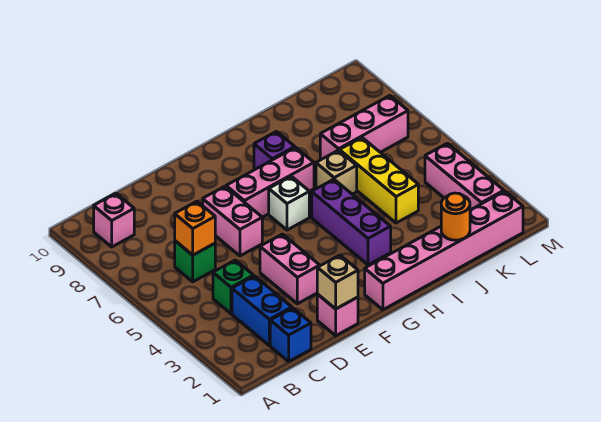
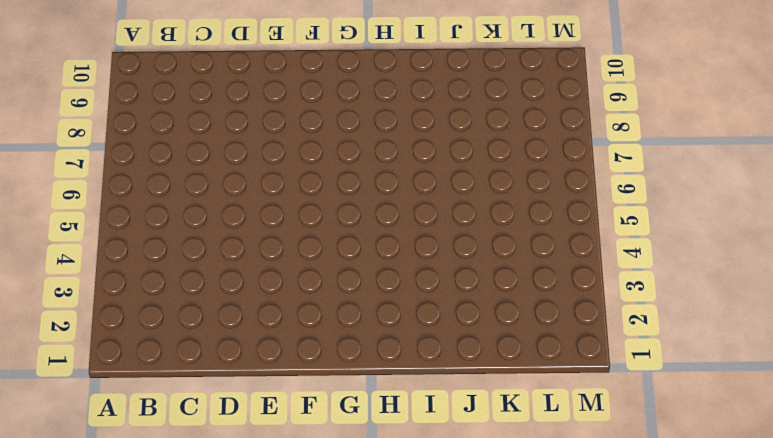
none -> pink brick B9 level 1
none -> blue brick C1 level 1
none -> blue brick C2:C3 level 1

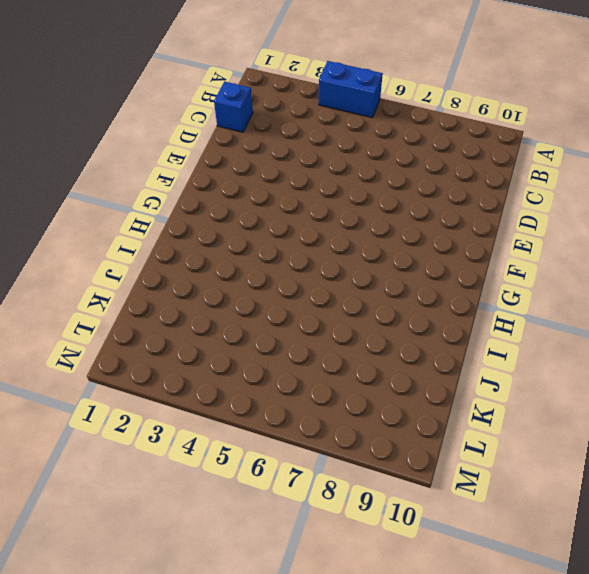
blue brick A4:A5 level 1 -> blue brick C2:C3 level 1
none -> pink brick B9 level 1
none -> green brick C4 level 1
none -> green brick C6 level 1

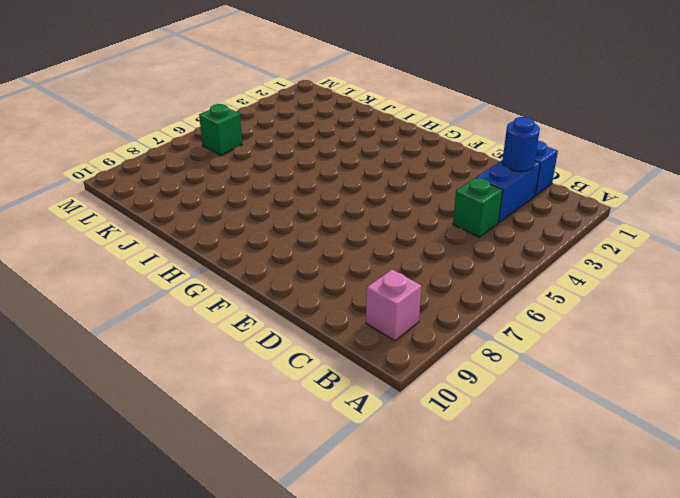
blue round brick C2 level 2 -> none
green brick L6 level 1 -> green brick C6 level 1
none -> pink brick E1 level 1
none -> pink brick E3:E4 level 1
none -> pink brick E6:E7 level 1

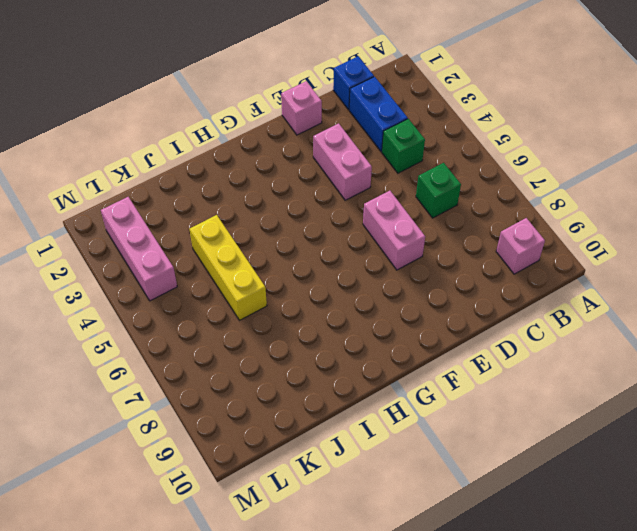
none -> pink brick F7:H7 level 1
none -> pink brick G1:L1 level 1
none -> white brick G6 level 1

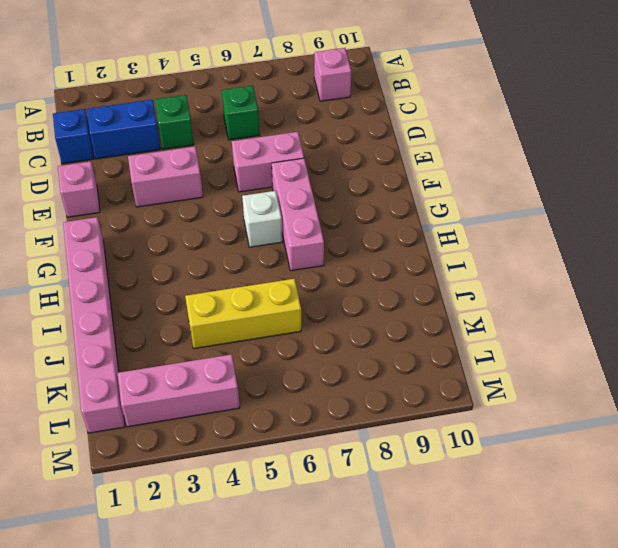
none -> purple brick H3:H5 level 1
none -> purple brick H8 level 1
none -> tan brick I6 level 1

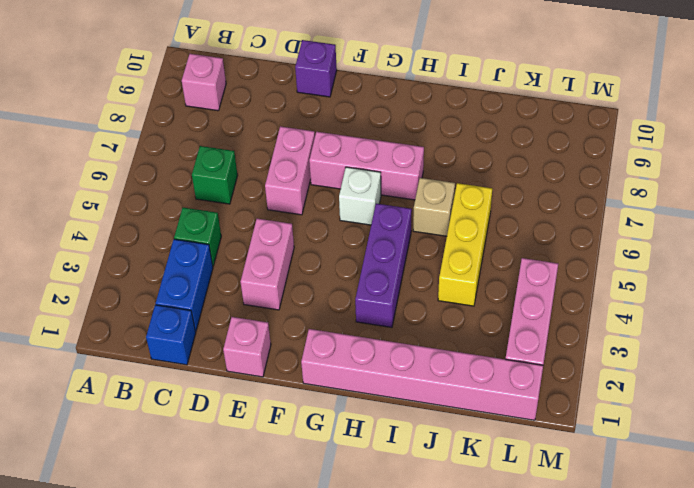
purple brick E10 level 1 -> purple brick H8 level 1
none -> pink brick J7:L7 level 1
none -> orange brick C6 level 2
none -> tan brick E1 level 2

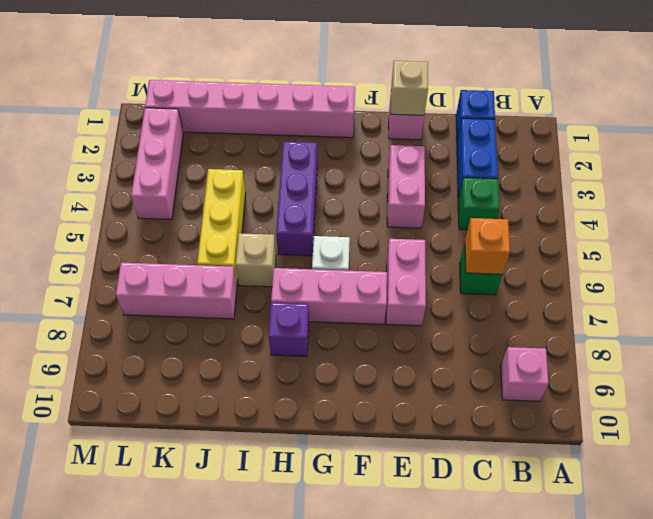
none -> orange round brick J1 level 2

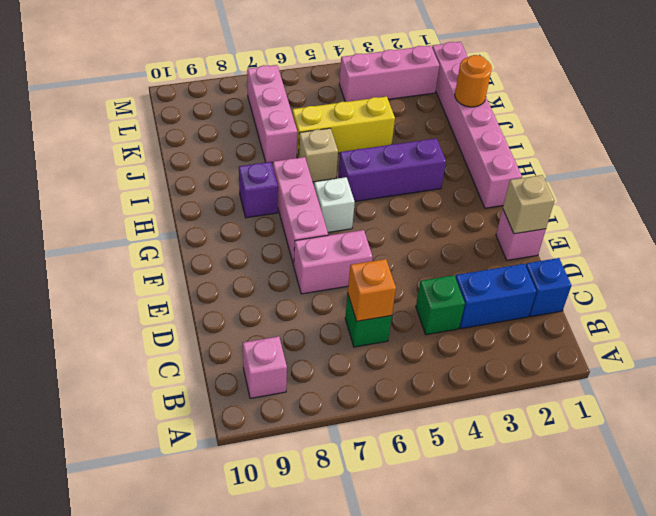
none -> pink brick E3:E4 level 1

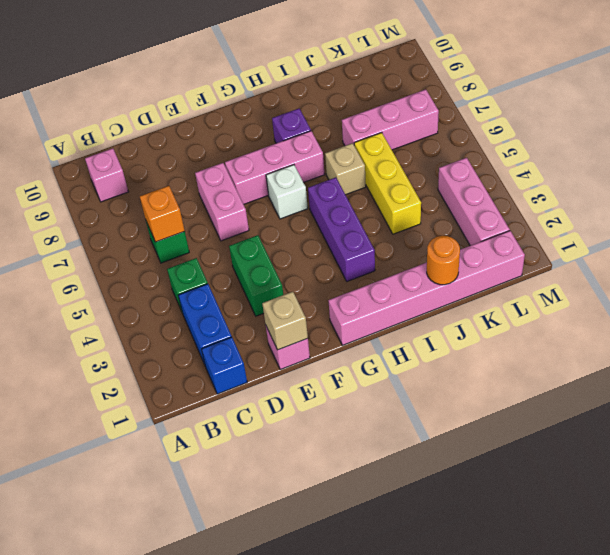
green brick E3:E4 level 1 -> pink brick E3:E4 level 1

